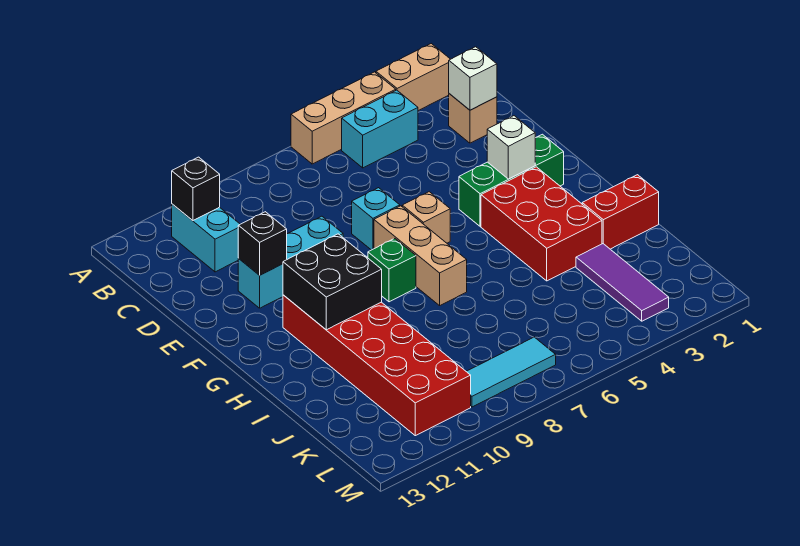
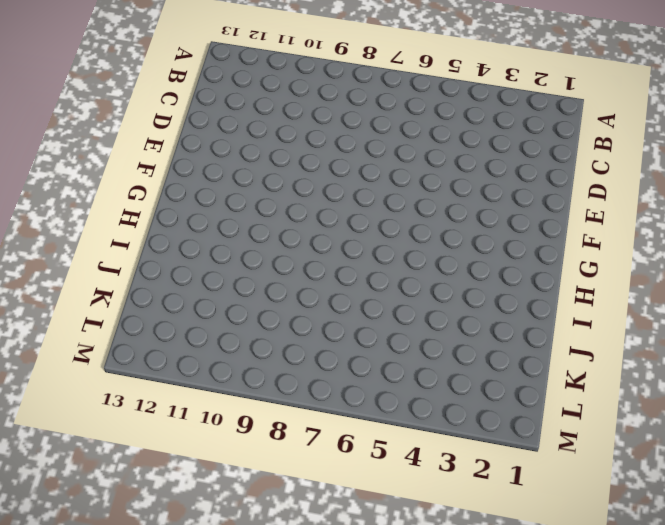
none -> tan brick A2:A3 level 1
none -> tan brick A4:A6 level 1
none -> cyan brick B4:B5 level 1

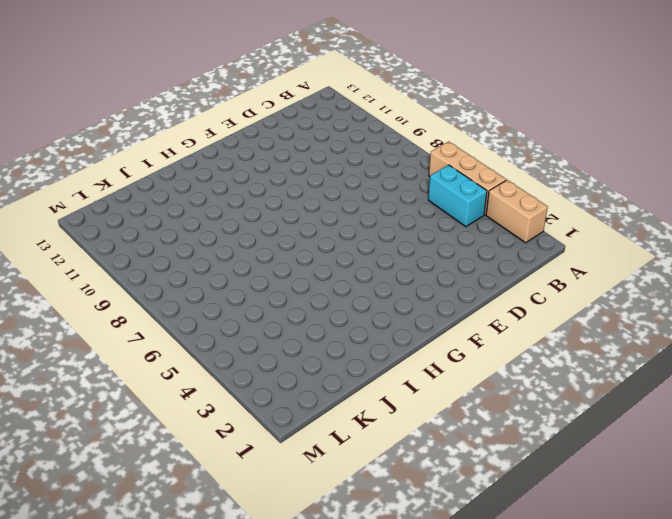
none -> cyan brick B11:C11 level 1
none -> tan brick C2 level 1
none -> cyan brick E7 level 1

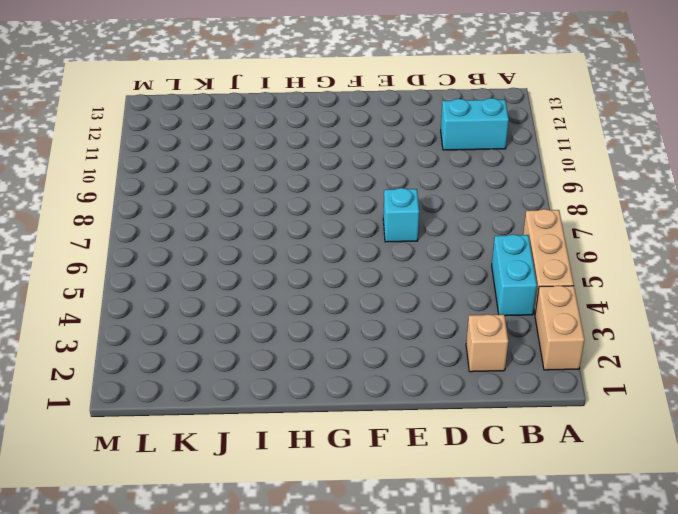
none -> cyan brick E9:E11 level 1
none -> green brick F2:F4 level 1
none -> tan brick F6 level 1

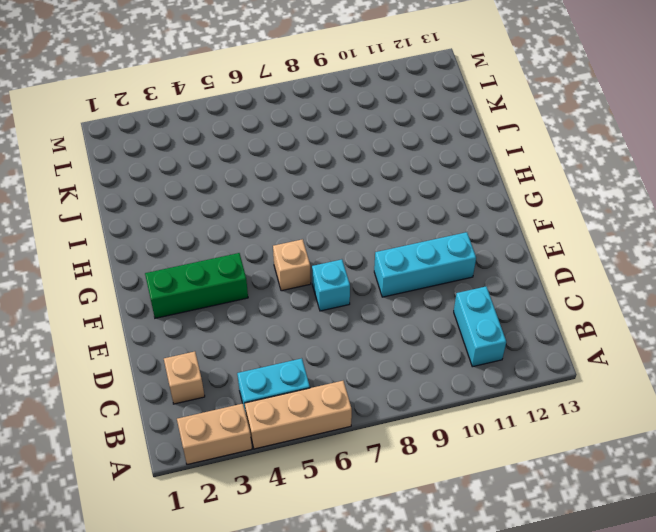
none -> tan brick F7:H7 level 1
none -> red brick G3:I4 level 1
none -> green brick G8 level 1

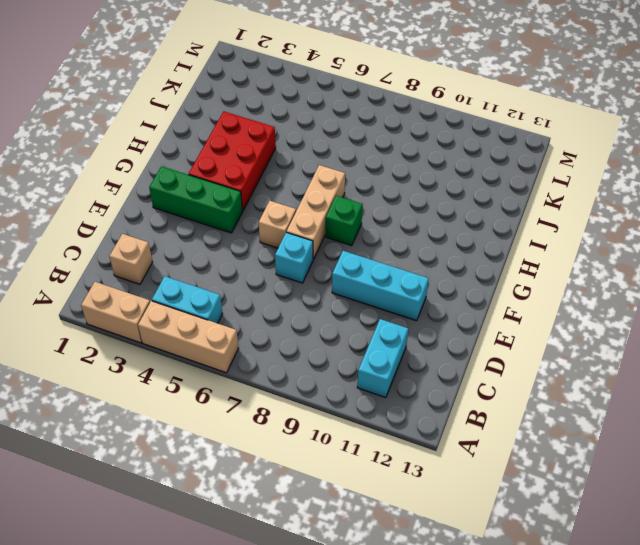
none -> red brick G10:L11 level 1
none -> red brick I1:I2 level 1
none -> purple tile J3:L3 level 1

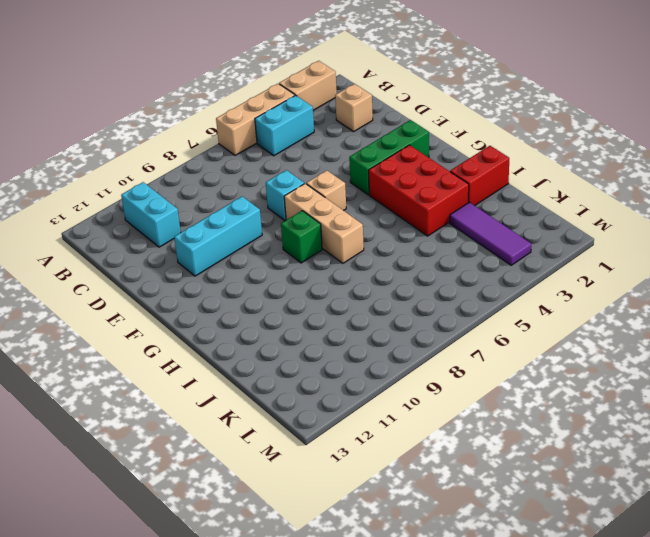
none -> red brick G10:L11 level 1
none -> cyan tile L7:L9 level 1
none -> black brick B11 level 2

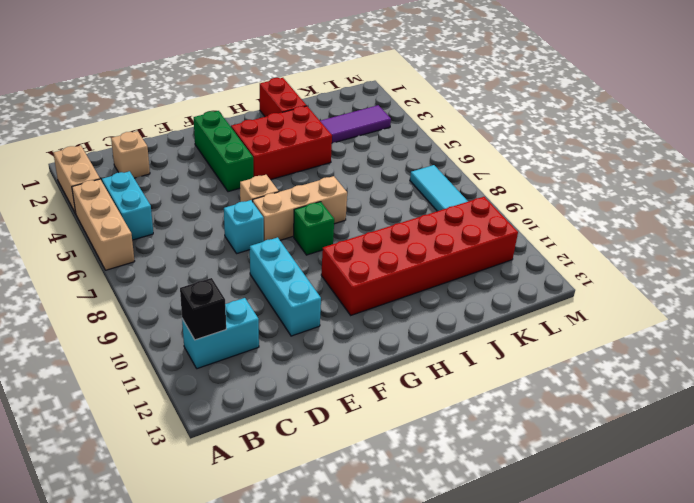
none -> white brick C2 level 2
none -> black brick E11 level 2
none -> white brick F3 level 2

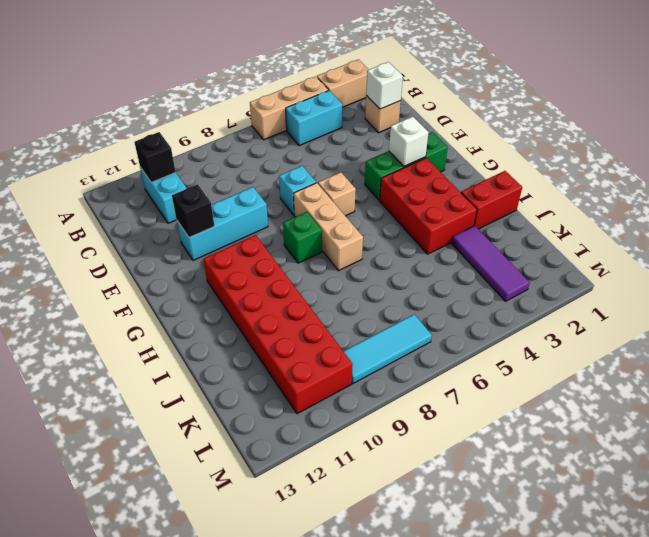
none -> black brick G10:H11 level 2

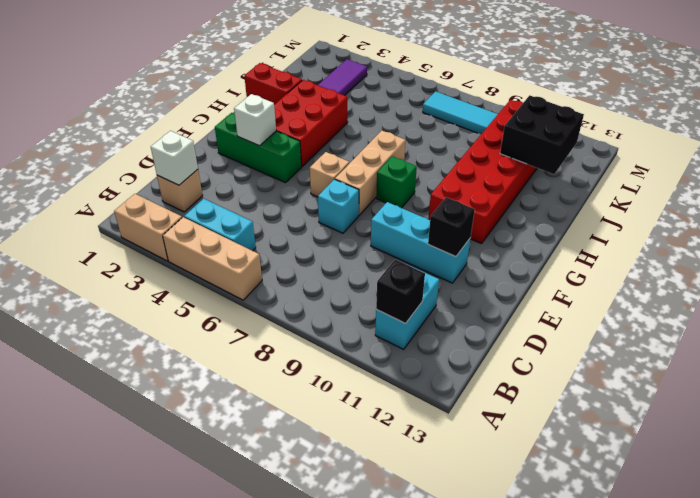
black brick J11:K12 level 2 -> black brick G10:H11 level 2

